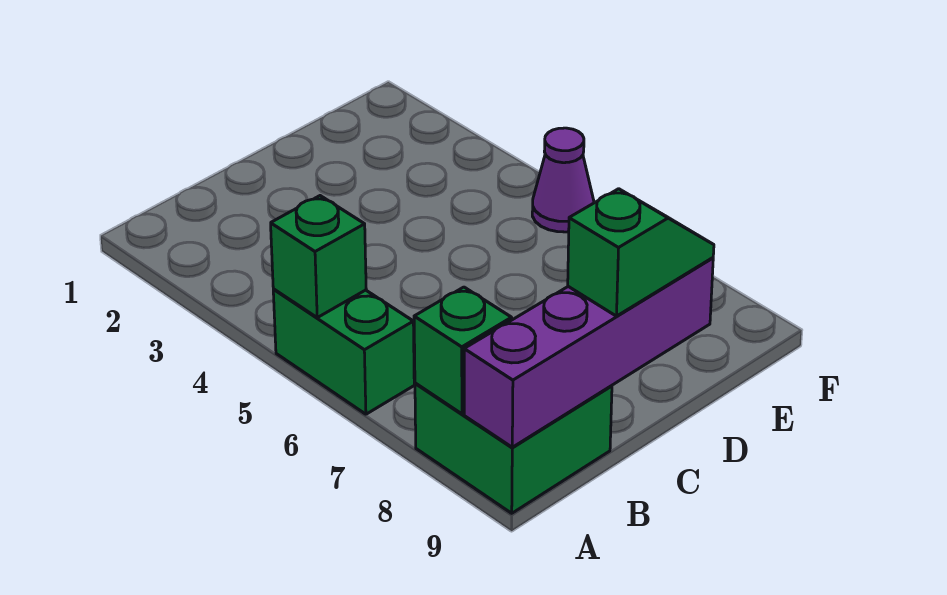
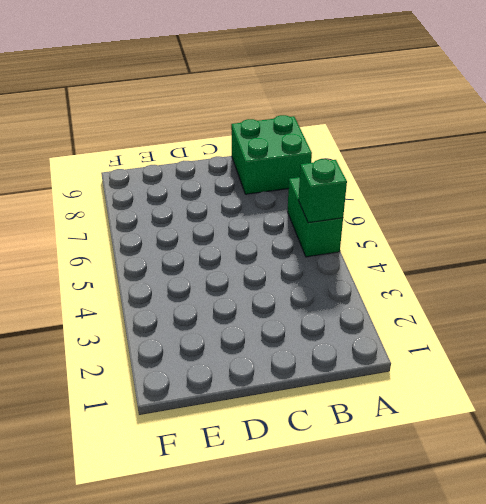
none -> purple cone F5 level 1
none -> green brick A8 level 2

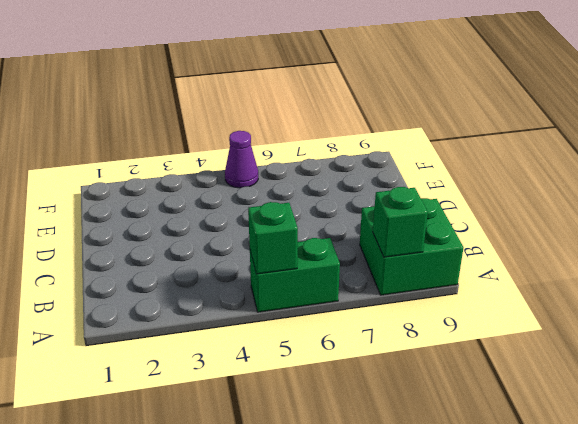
none -> purple brick A9:D9 level 2
none -> green slope C9:D9 level 3 top C

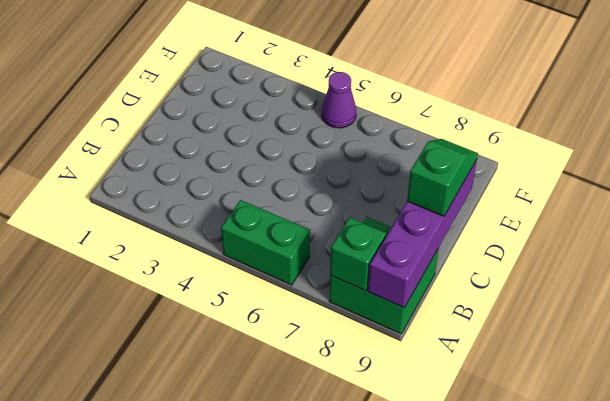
none -> green brick A5 level 2

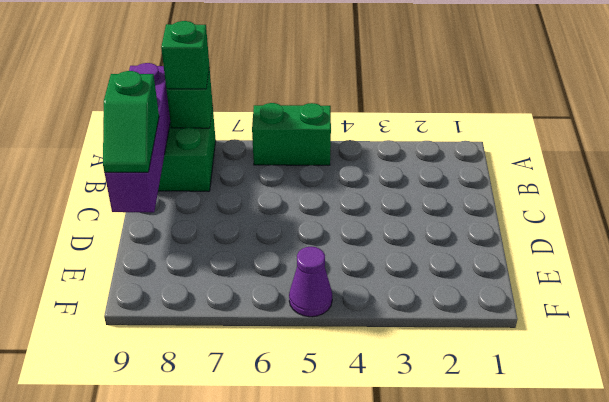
green brick A8 level 3 -> green brick A5 level 2

